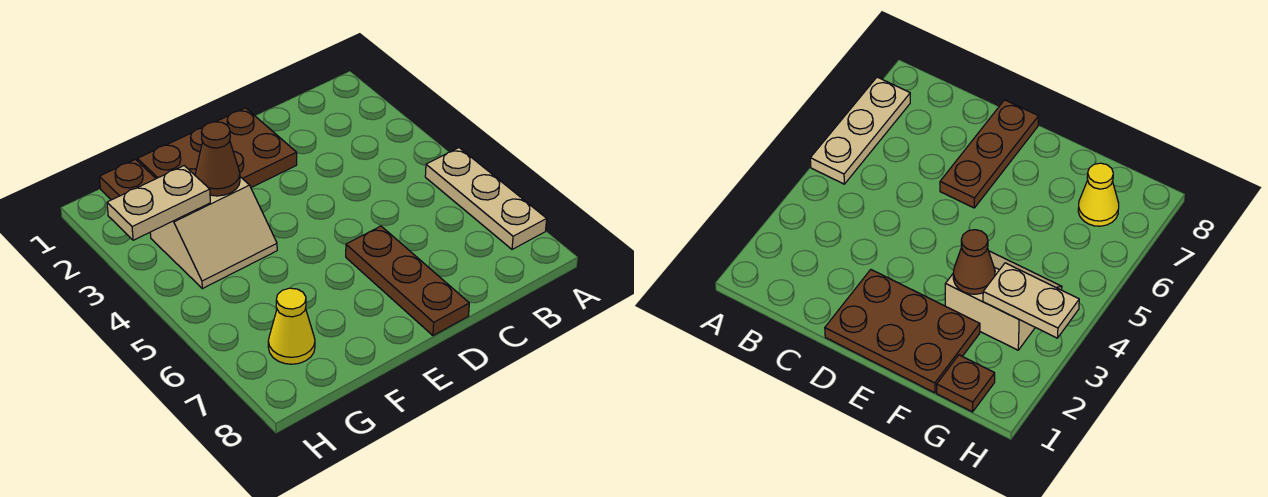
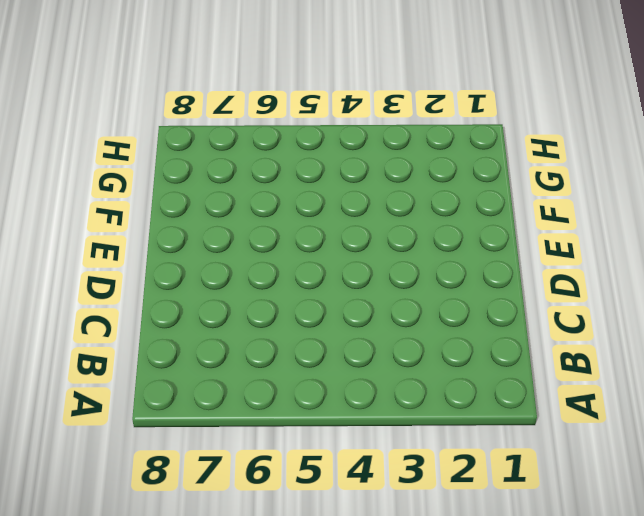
none -> tan plate A5:A7 level 1
none -> brown plate D1:F2 level 1

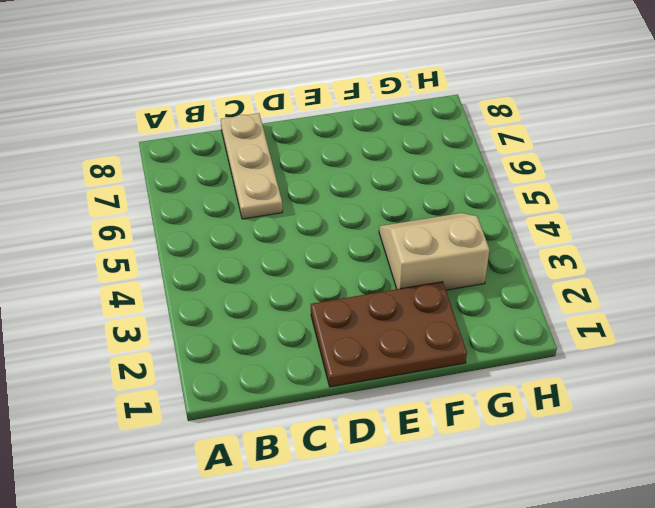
tan plate C6:C8 level 1 -> tan plate A5:A7 level 1
none -> brown plate D6:D8 level 1
none -> brown plate G1 level 1

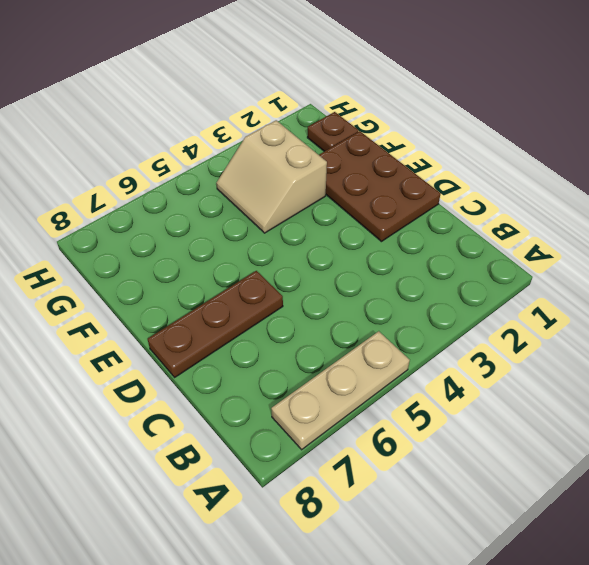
none -> yellow cone G7 level 1
none -> brown cone F3 level 2

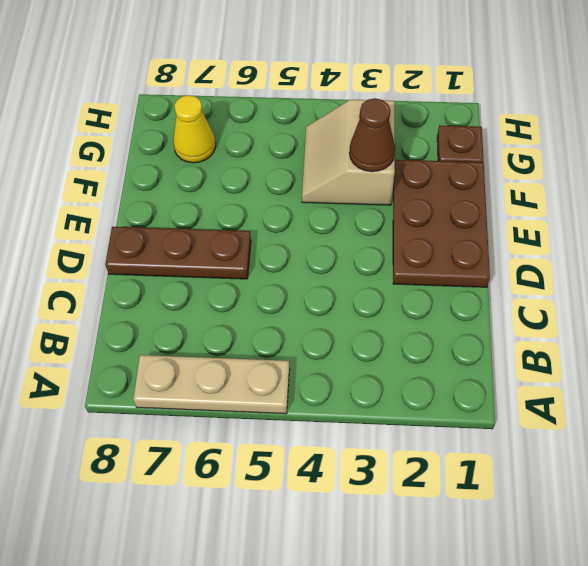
none -> tan plate G3:H3 level 2

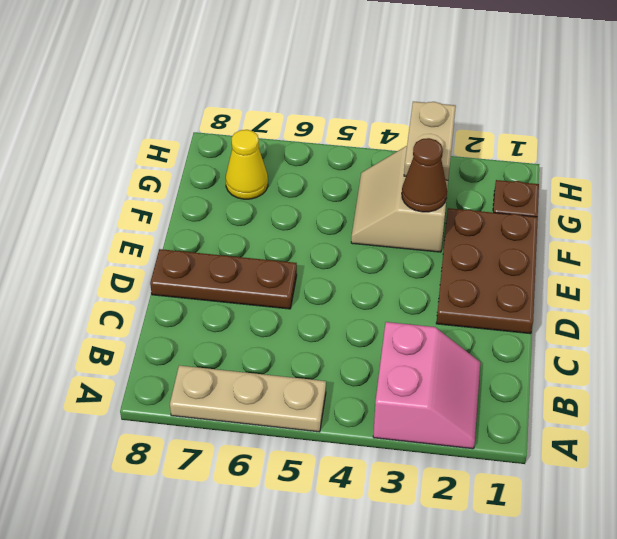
pink slope A2:B3 level 1 top 3 -> none

